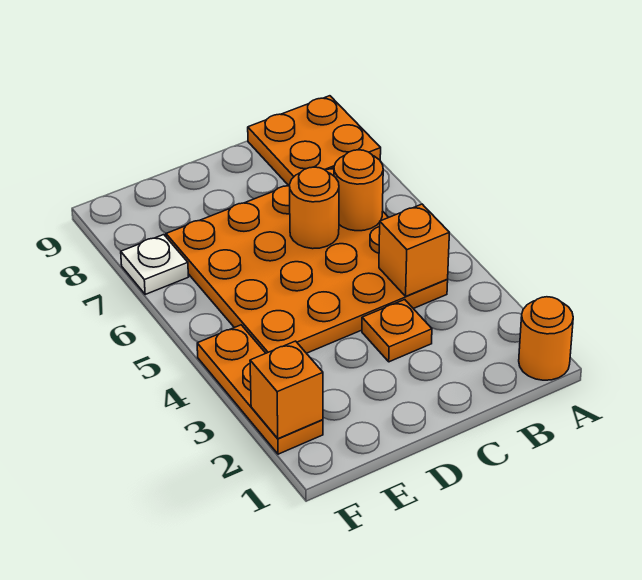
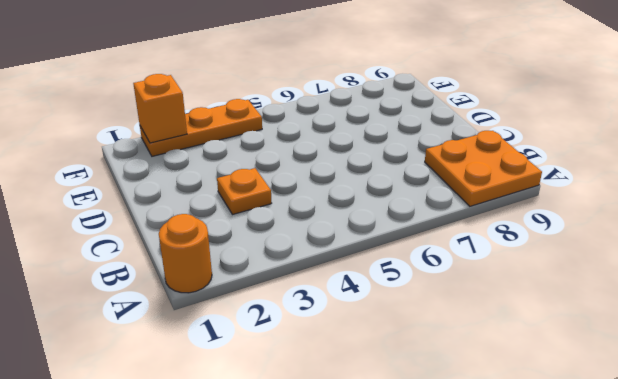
none -> orange plate B4:E7 level 1
none -> white plate F7 level 1

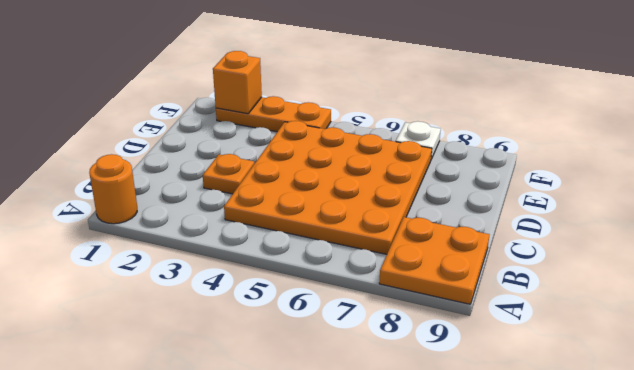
none -> orange brick B4 level 2
none -> orange round brick B6 level 2

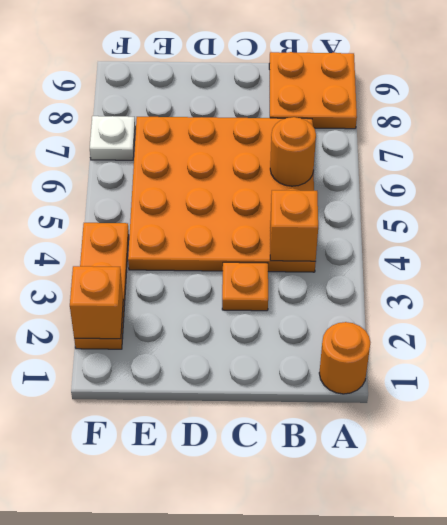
none -> orange round brick C6 level 2

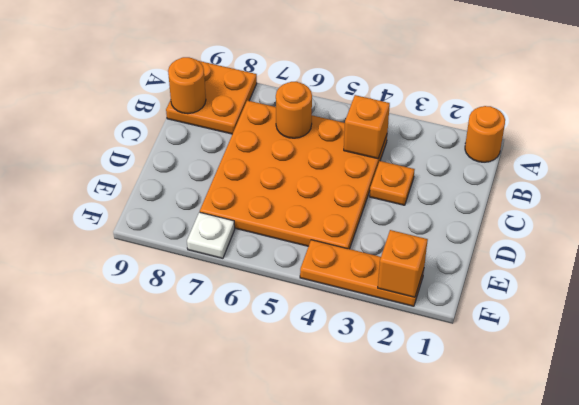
orange round brick B9 level 2 -> orange round brick C6 level 2

